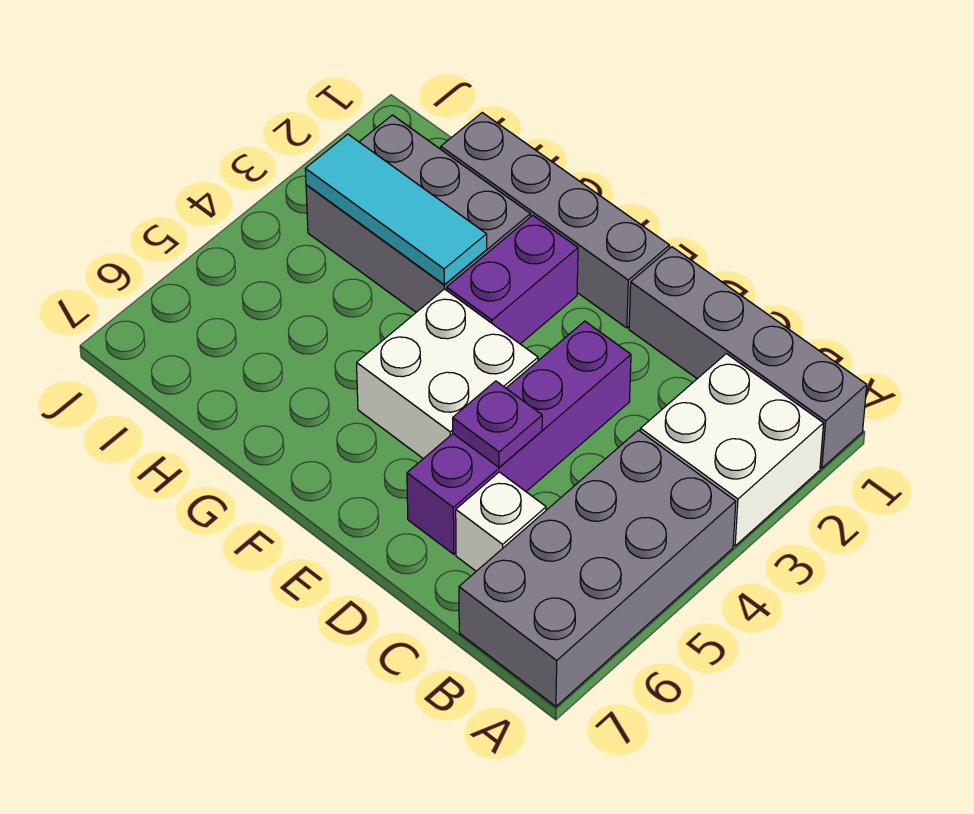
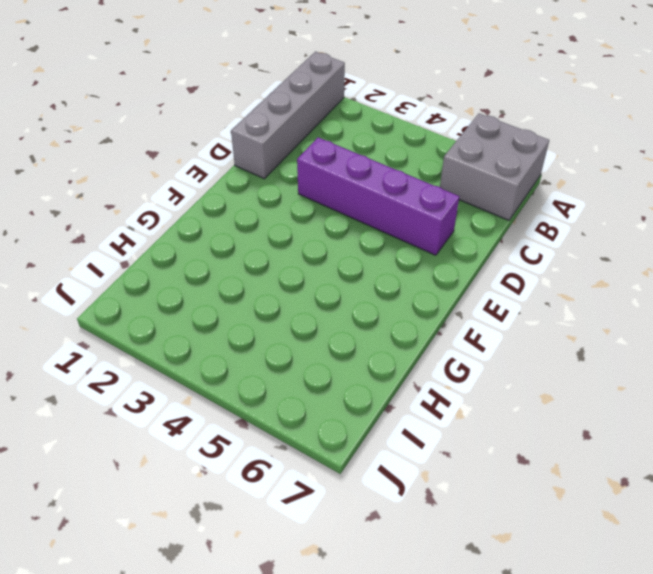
grey brick A6:B7 level 1 -> grey brick A4:B7 level 1
none -> white brick A2:B3 level 1
none -> white brick C6 level 1

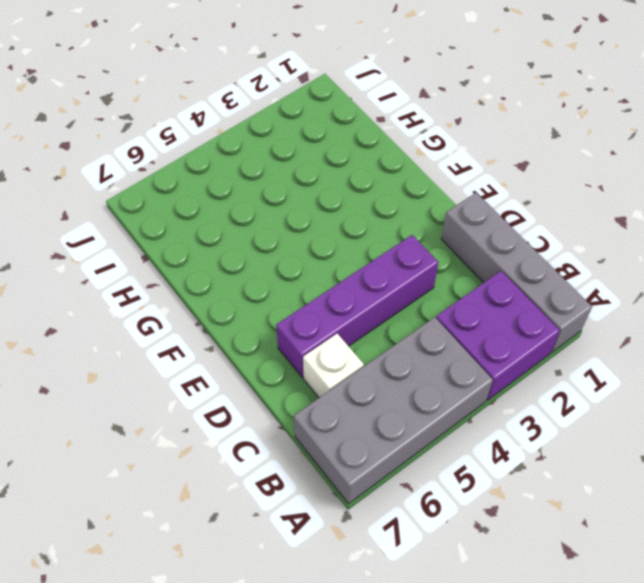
purple brick A2:B3 level 1 -> white brick A2:B3 level 1
none -> grey brick E1:H1 level 1
none -> white brick E4:F5 level 1

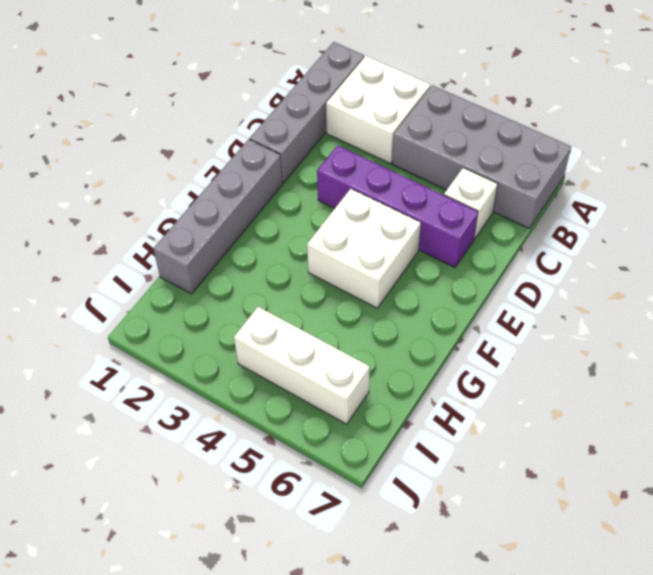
white brick I4:I6 level 1 -> none
none -> purple brick F2:F3 level 1
none -> grey brick G2:I3 level 1

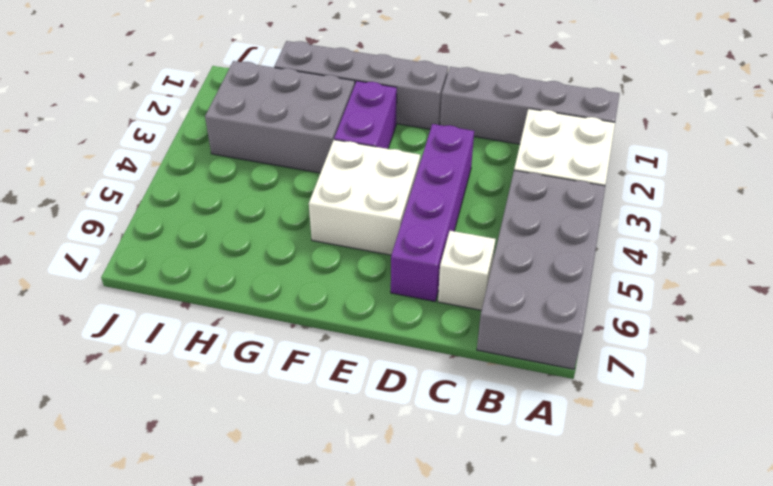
none -> purple plate D5 level 2
none -> cyan tile G3:I3 level 2

